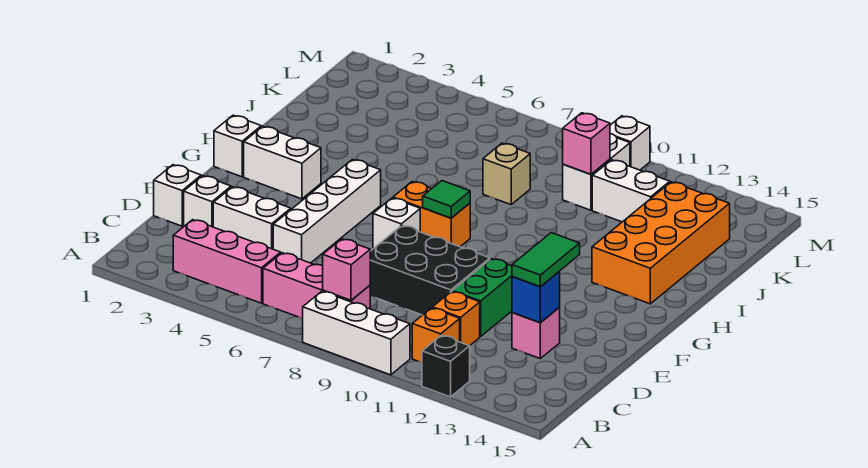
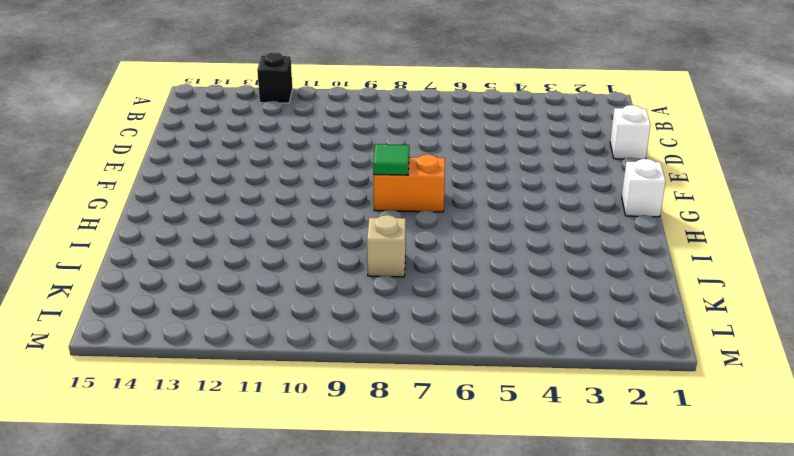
none -> white brick A8:A10 level 1
none -> pink brick B3:B5 level 1
none -> pink brick B6:B8 level 1

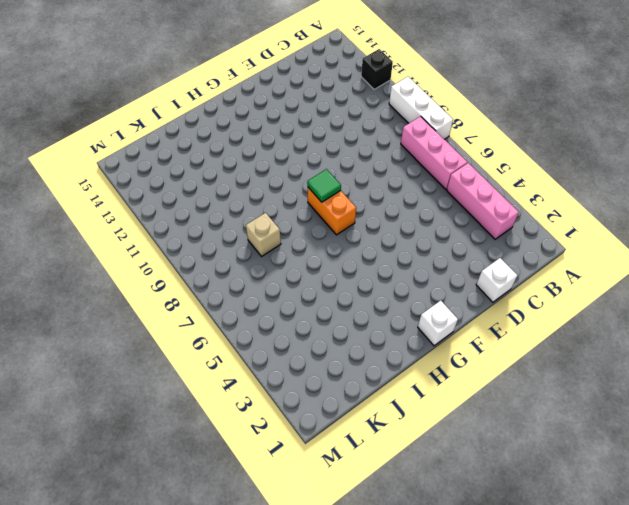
none -> orange brick B11 level 1
none -> orange brick C11 level 1
none -> white brick D2 level 1

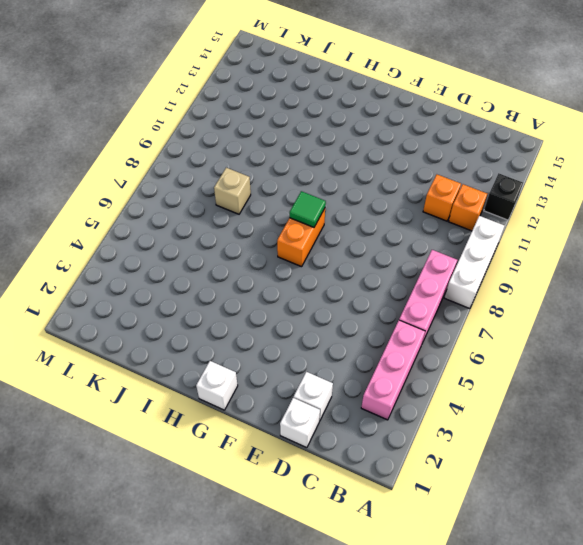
none -> white brick D3:D4 level 1
none -> white brick D5:G5 level 1
none -> black brick D8:E10 level 1

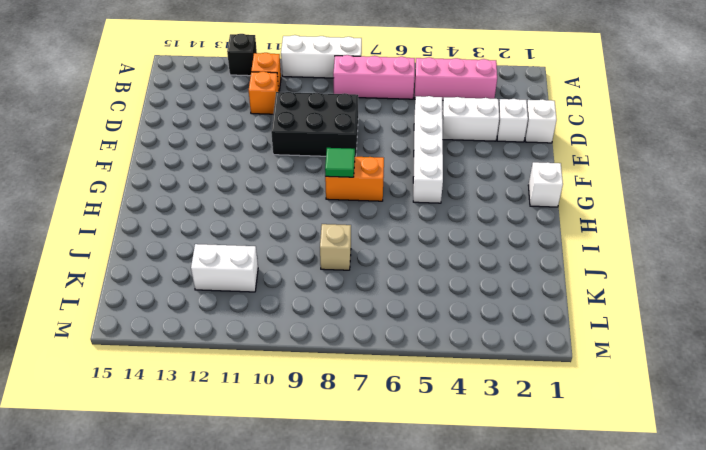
none -> green brick D11:E11 level 1
none -> pink brick D13 level 1
none -> white brick F7 level 1

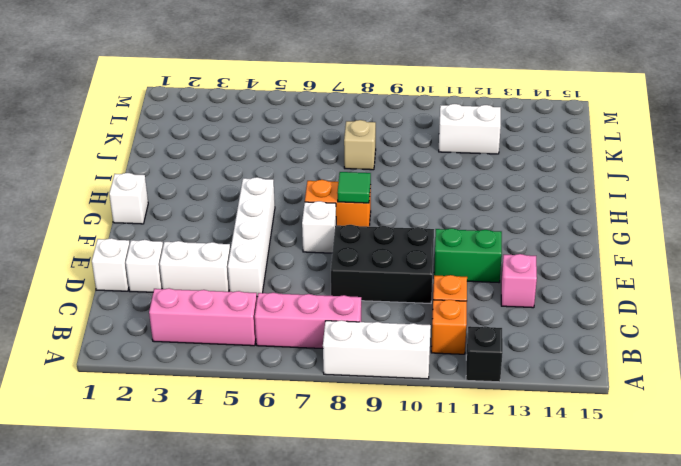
green brick E11:E12 level 1 -> green brick D11:E11 level 1
none -> white brick G2:G3 level 1
none -> orange brick H13:K14 level 1
none -> white brick K10:L10 level 1

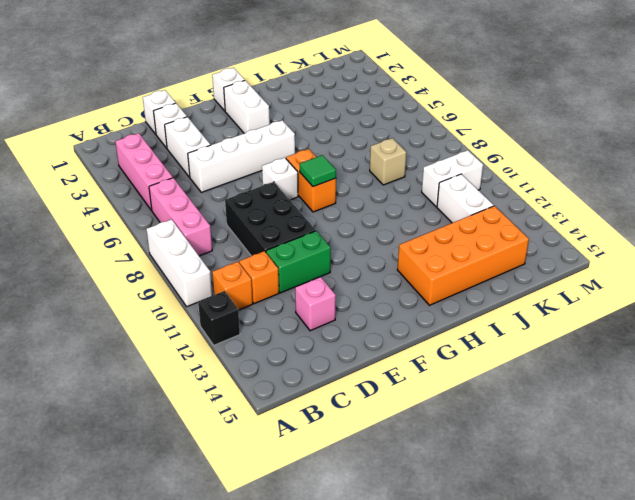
none -> white brick M10 level 1
none -> pink brick B8 level 2
none -> blue brick D13 level 2

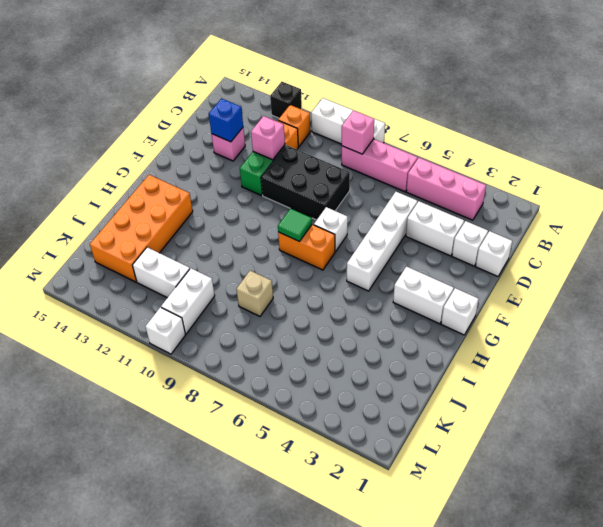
pink brick D11 level 2 -> pink brick K10 level 2
none -> green tile D13:E13 level 3

